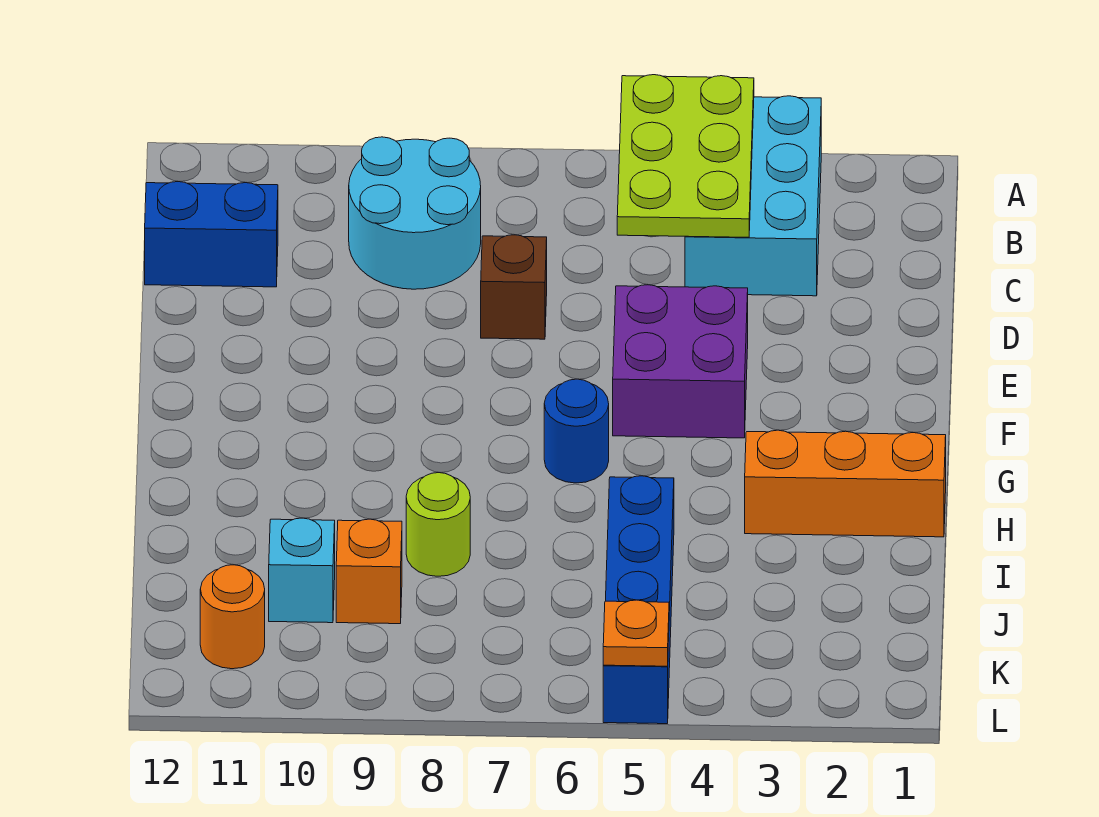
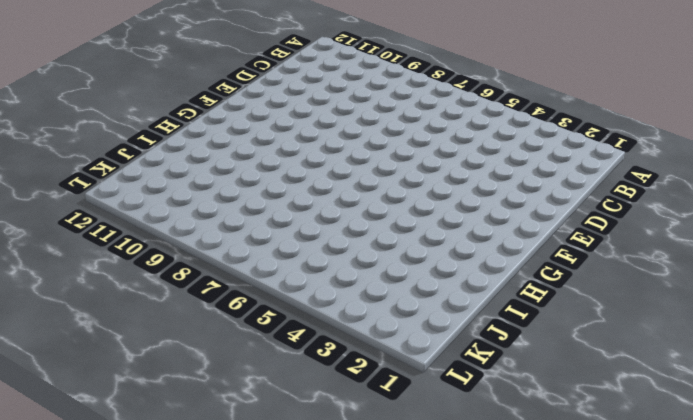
none -> cyan brick A3:C4 level 1
none -> cyan round brick B8:C9 level 1
none -> blue brick C11:C12 level 1

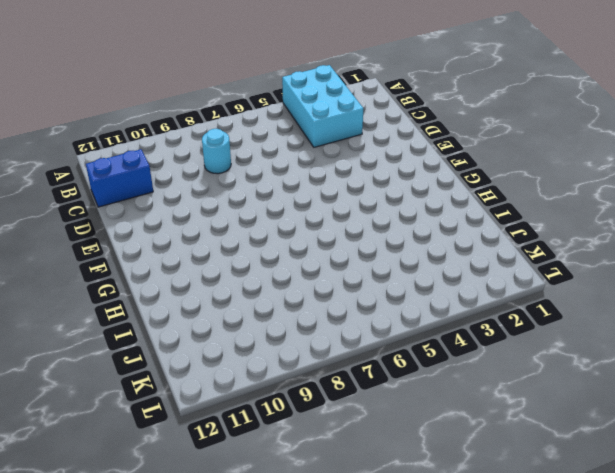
cyan round brick C8 level 1 -> cyan round brick B8:C9 level 1
none -> brown brick D7 level 1
none -> purple brick E4:F5 level 1
none -> blue round brick G6 level 1

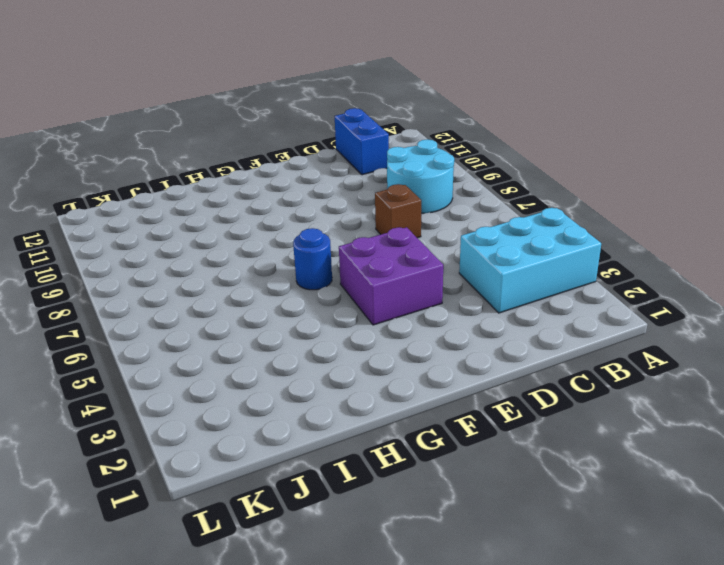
none -> orange brick H1:H3 level 1
none -> blue brick I5:L5 level 1
none -> lime round brick I8 level 1

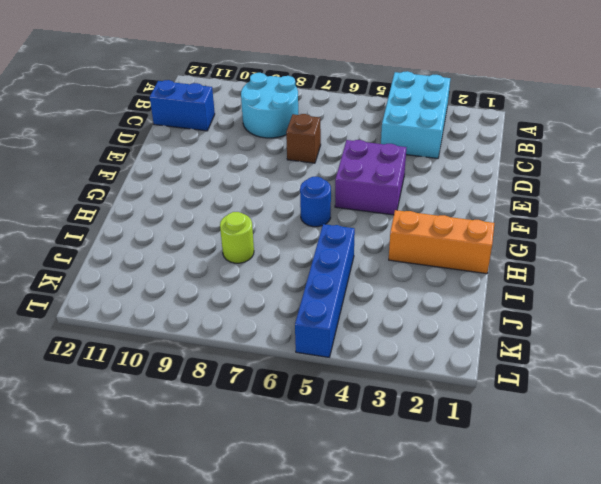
none -> orange brick J9 level 1
none -> cyan brick J10 level 1
none -> orange round brick K11 level 1

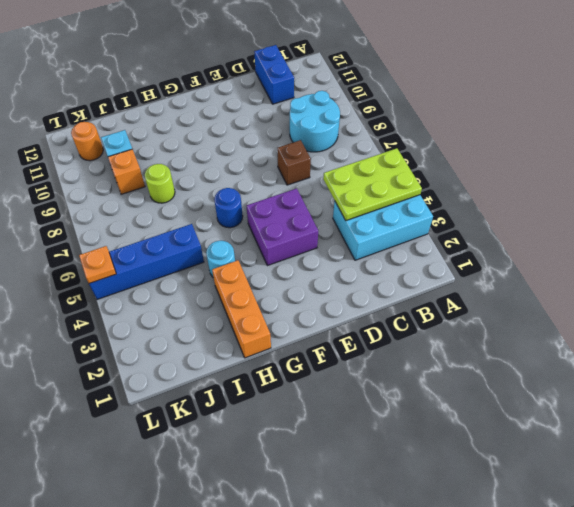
cyan round brick H4 level 1 -> none

